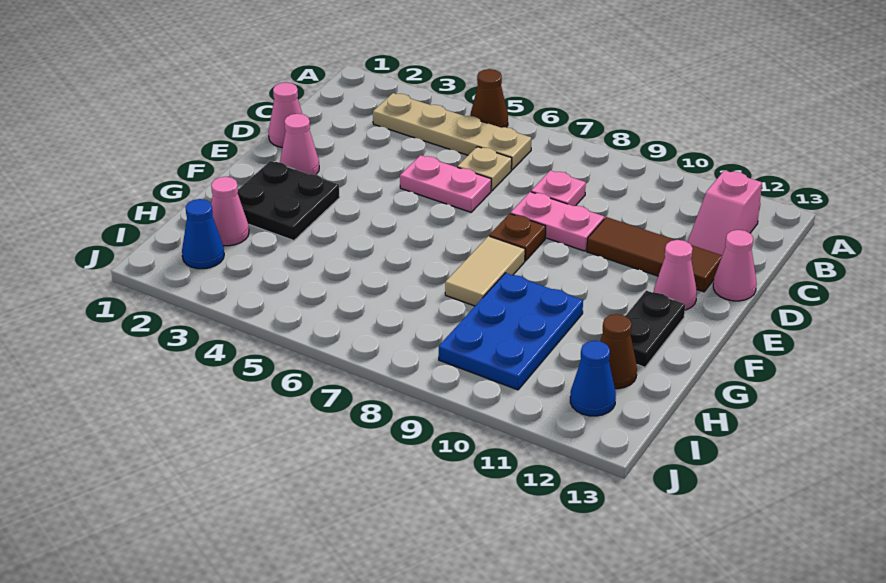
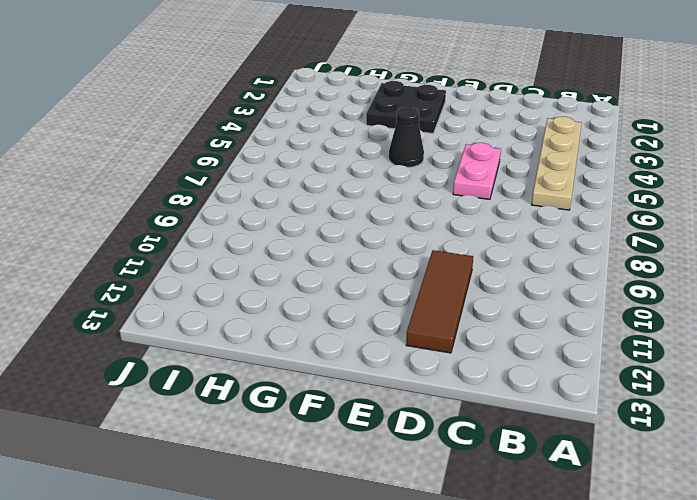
black cone F5 level 1 -> none
none -> brown cone A5 level 1
none -> pink slope B12:C12 level 1 top B
none -> tan plate C6 level 1

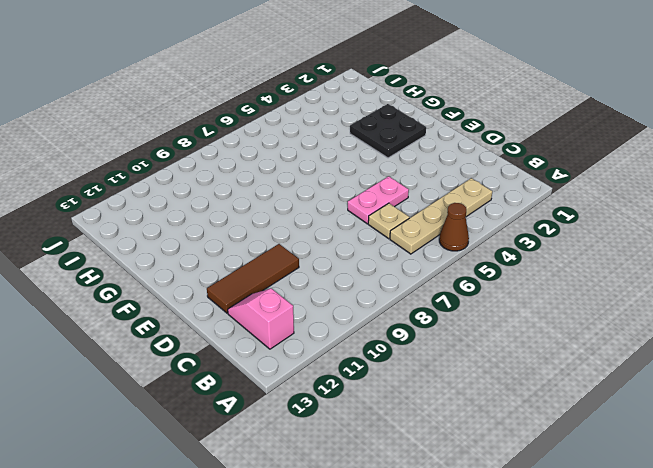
none -> pink plate C8 level 1
none -> pink cone D1 level 1
none -> pink plate D8:D9 level 1

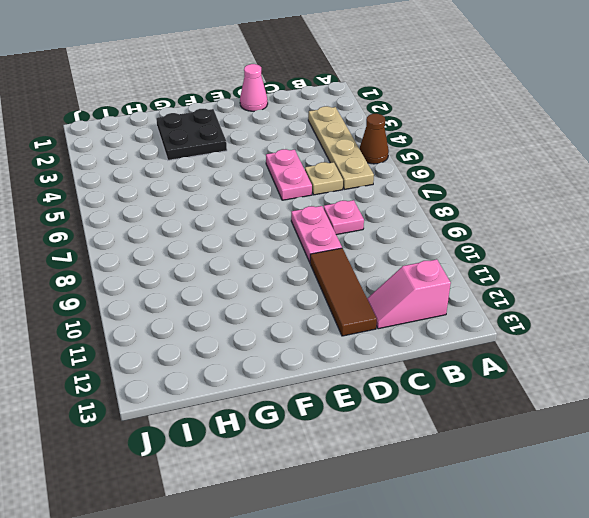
none -> pink cone D13 level 1
none -> pink cone E2 level 1
none -> brown plate E8 level 1

